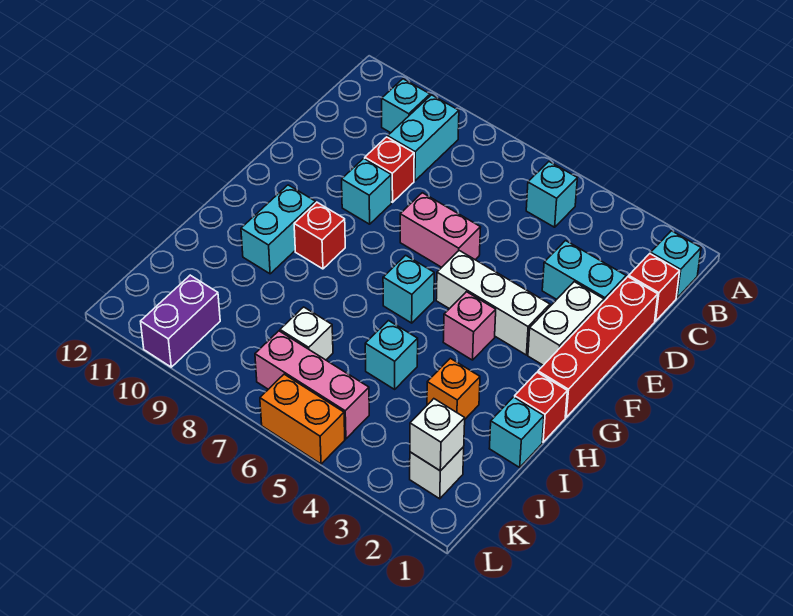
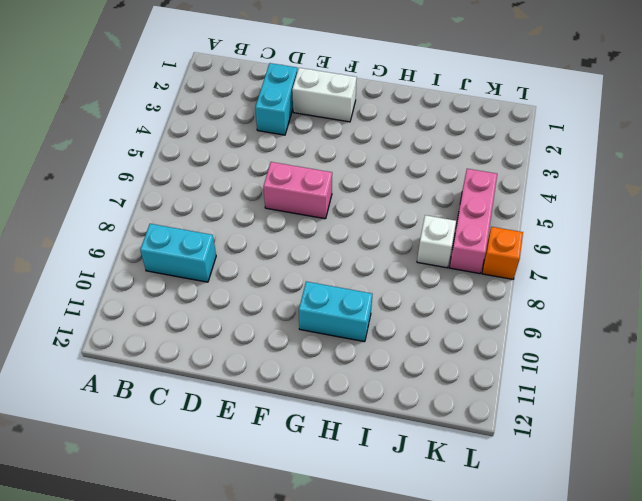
pink brick E6:F6 level 1 -> pink brick E6:E7 level 1
orange brick L7 level 1 -> orange brick I3 level 1
none -> cyan brick B1 level 1
none -> cyan brick B5 level 1
none -> cyan brick B10 level 1

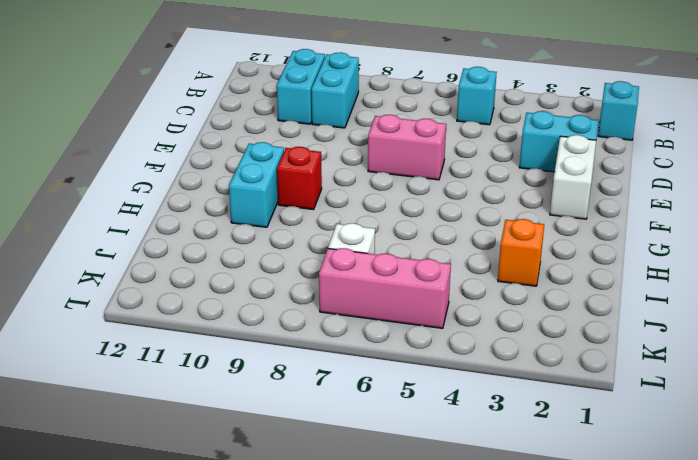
cyan brick B10:C10 level 1 -> cyan brick B10 level 1
none -> red brick C1 level 1
none -> red brick D1:G1 level 1
none -> red brick D9 level 1

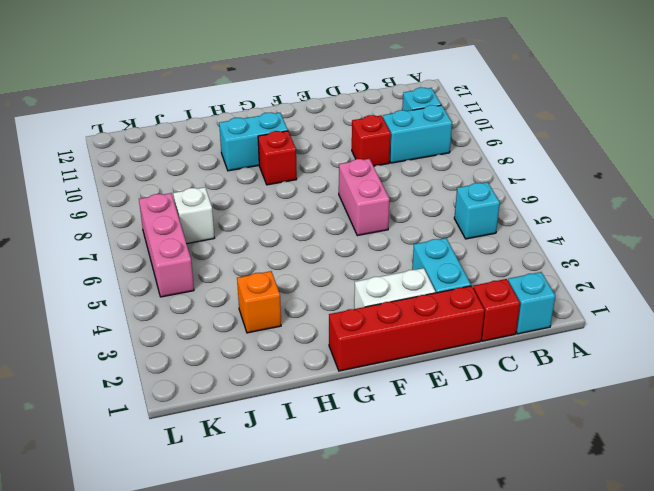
none -> cyan brick E9 level 1
none -> white brick F3:F5 level 1
none -> pink brick G4 level 1

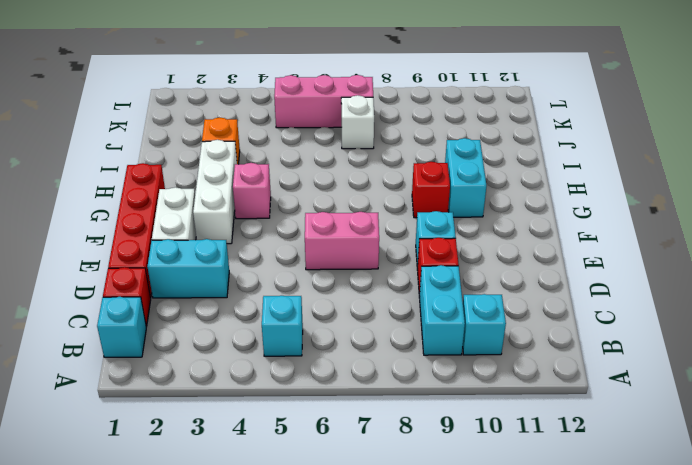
white brick F3:H3 level 1 -> white brick F3:F5 level 1
none -> cyan brick G6 level 1
none -> red brick H1 level 1
none -> cyan brick I1 level 1

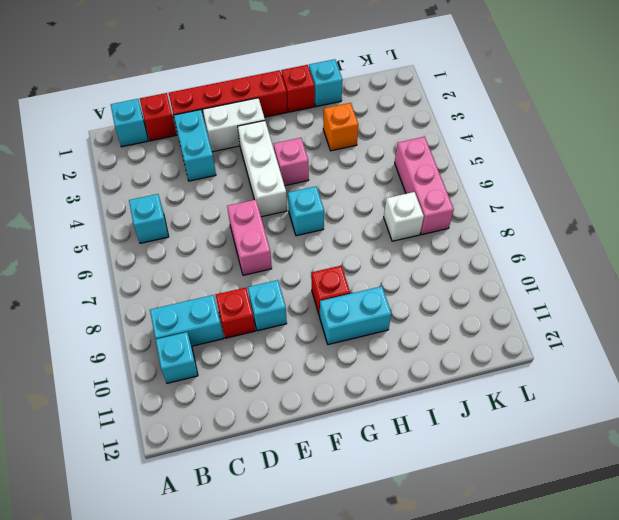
none -> cyan brick I5 level 1
none -> white brick K2 level 1
none -> purple brick K10:L10 level 1

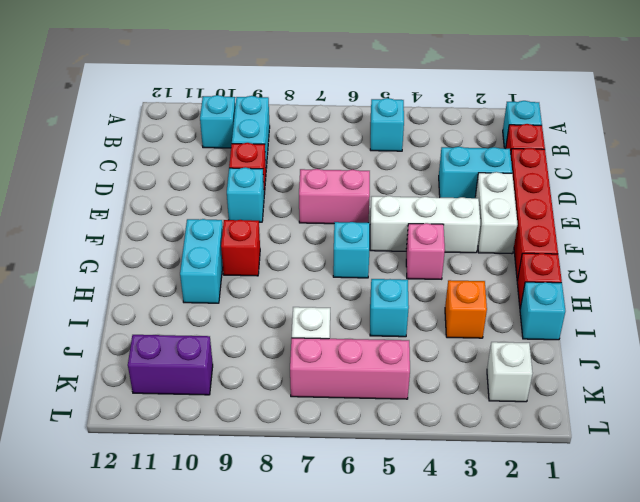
purple brick K10:K11 level 1 -> purple brick K10:L10 level 1
none -> orange brick L5:L6 level 1
none -> white brick K2 level 2

